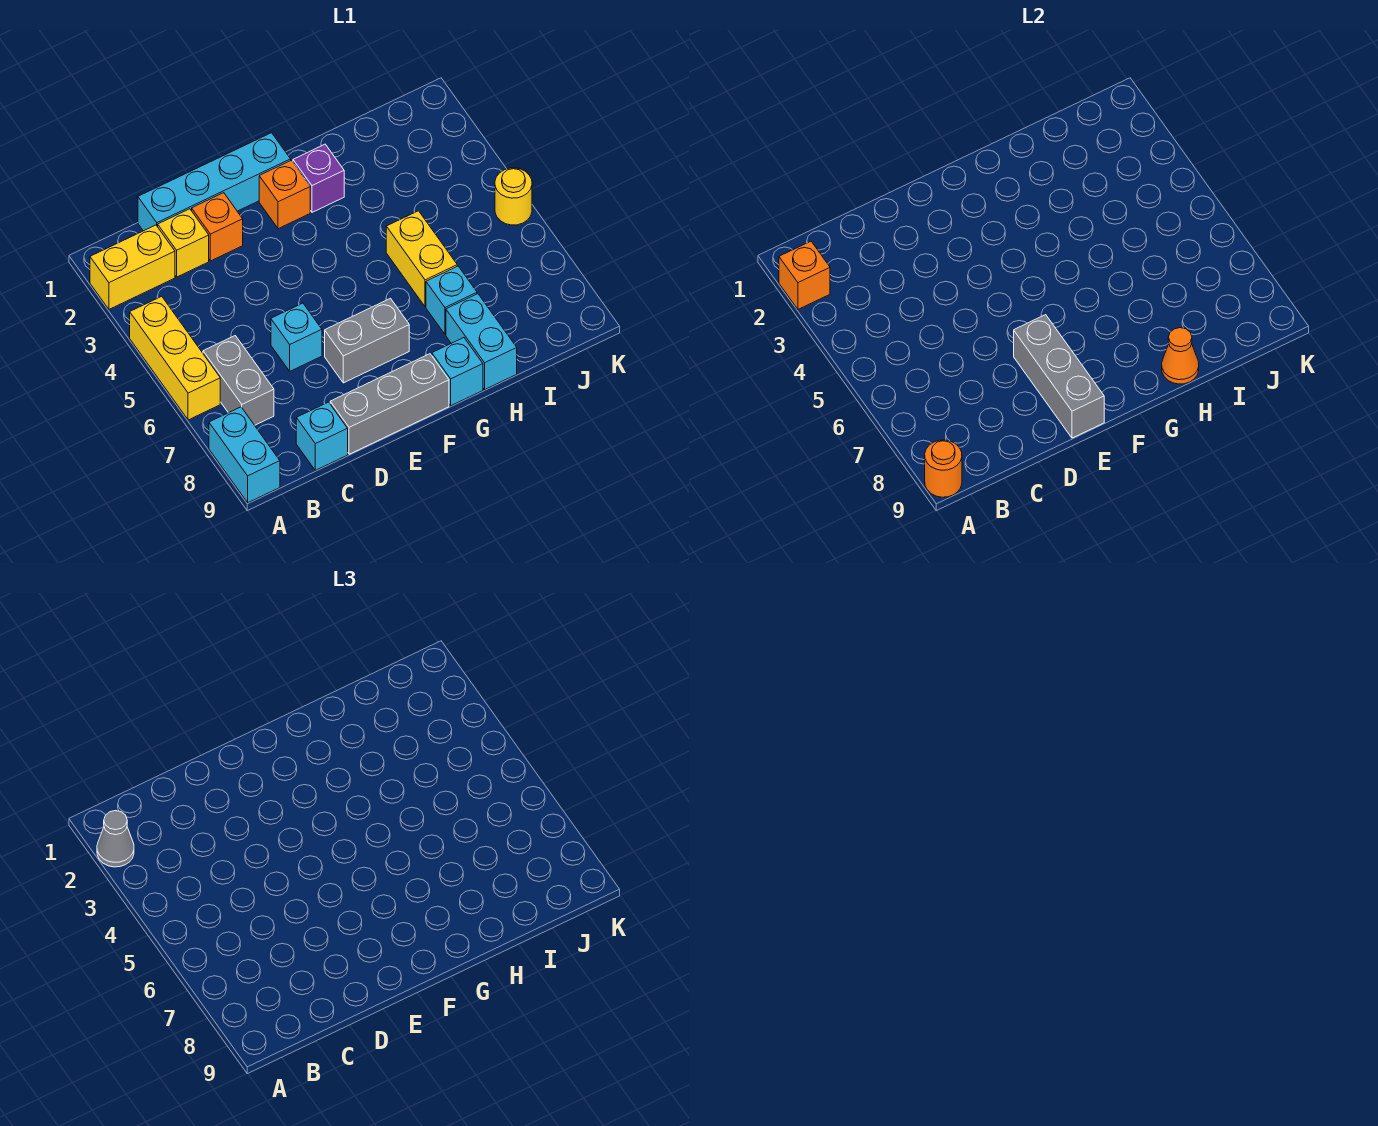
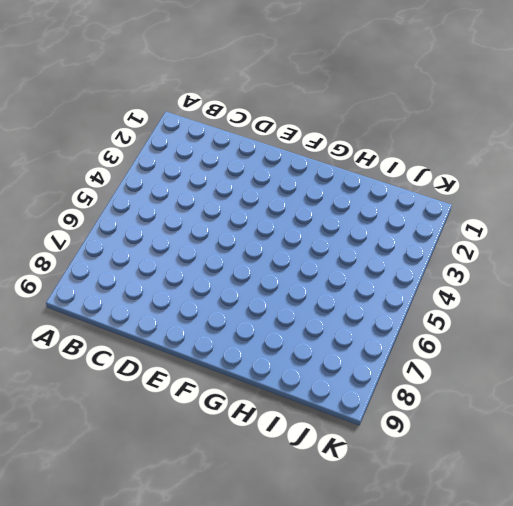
none -> yellow brick A2:B2 level 1
none -> yellow brick A4:A6 level 1
none -> cyan brick A8:A9 level 1

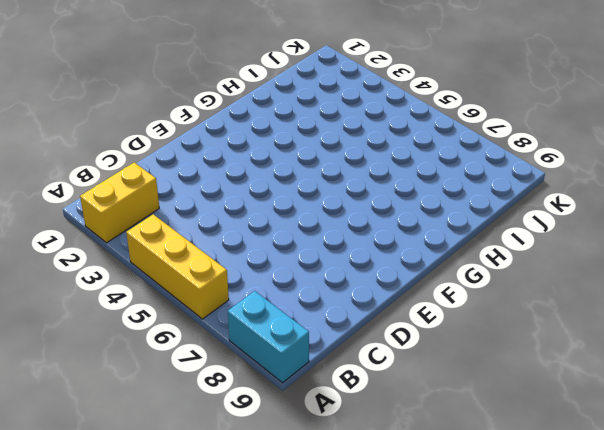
none -> grey brick B6:B7 level 1
none -> cyan brick C1:F1 level 1
none -> yellow brick C2 level 1

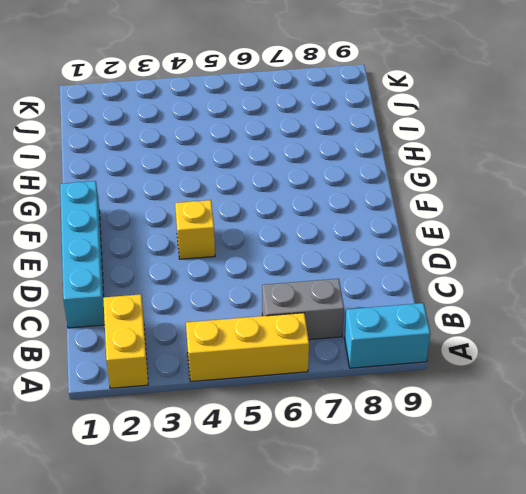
yellow brick E4 level 1 -> yellow brick C2 level 1
none -> cyan brick C9 level 1
none -> orange brick D2 level 1
none -> cyan brick D6 level 1

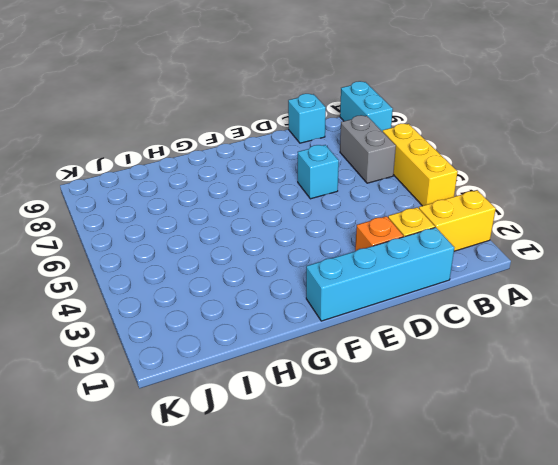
none -> grey brick D9:F9 level 1
none -> grey brick E7:F7 level 1
none -> orange brick F2 level 1

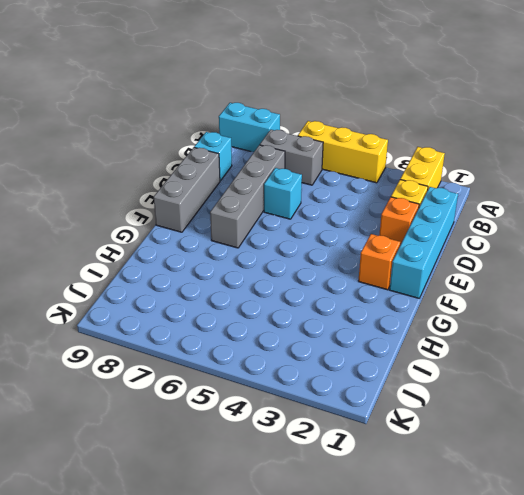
grey brick C7:F7 level 1 -> grey brick E7:F7 level 1
none -> purple brick G2 level 1
none -> cyan brick G9 level 1
none -> yellow brick H5:H6 level 1

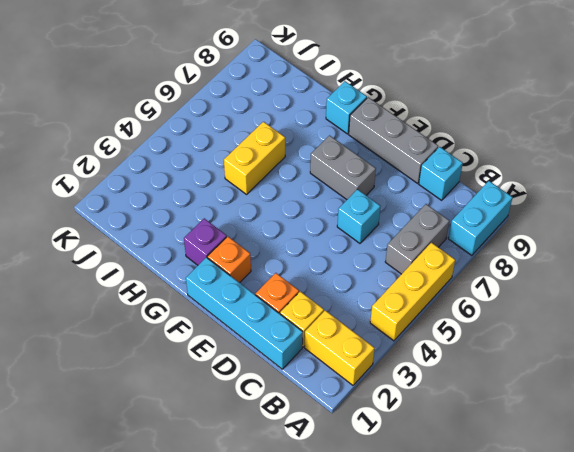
none -> cyan brick H7 level 1
none -> cyan brick H8:H9 level 1
none -> yellow round brick K5 level 1

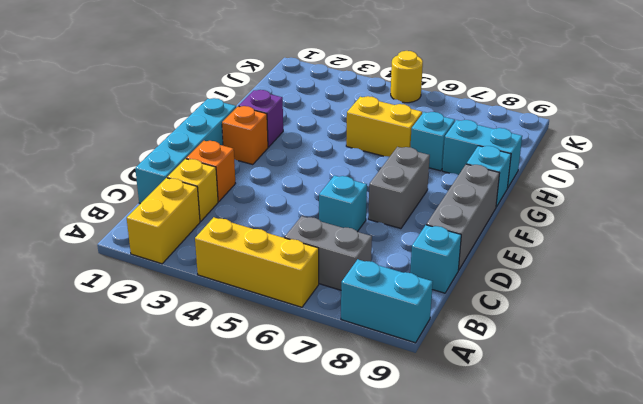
none -> orange brick A2 level 2
none -> orange round brick A9 level 2
none -> grey brick E7:E9 level 2

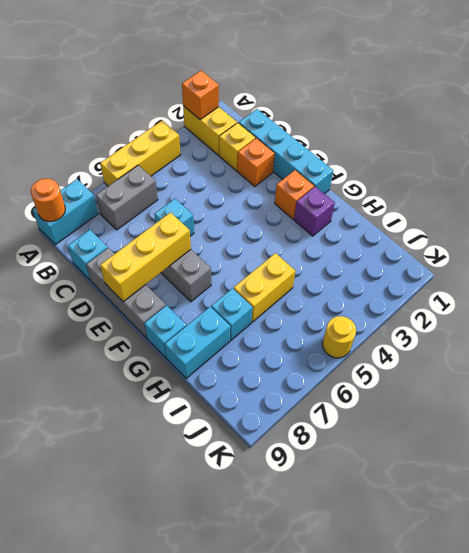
yellow brick E7:E9 level 2 -> grey brick E7:E9 level 2
none -> orange cone H9 level 2
none -> grey cone A2 level 3

